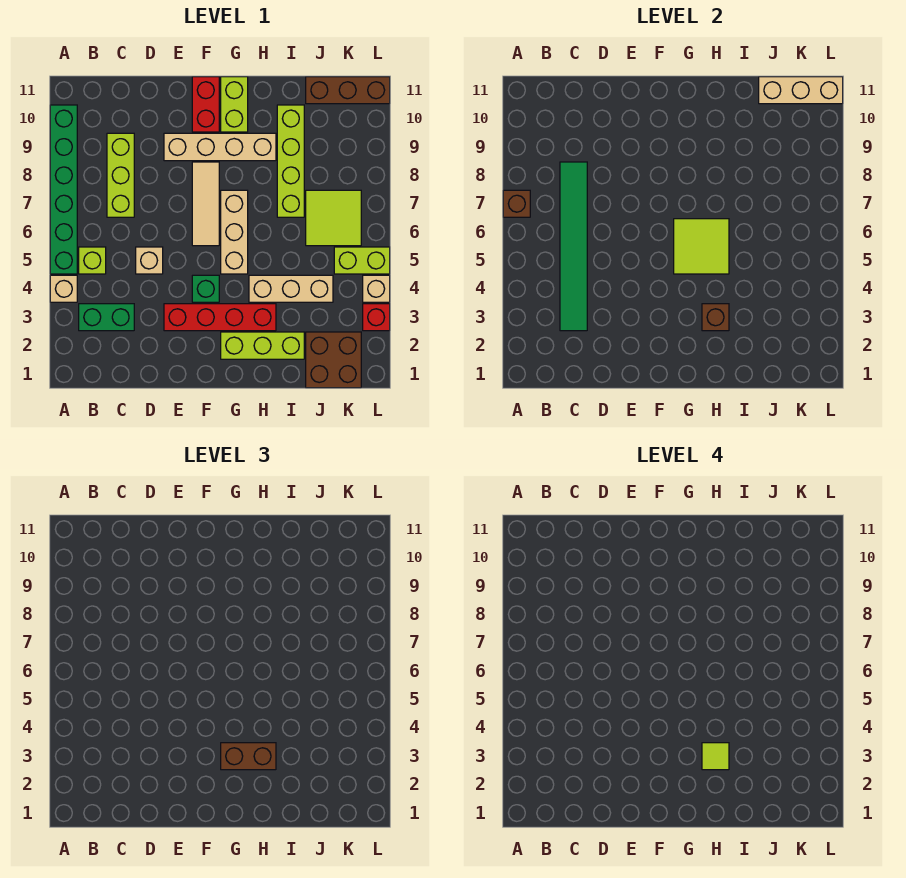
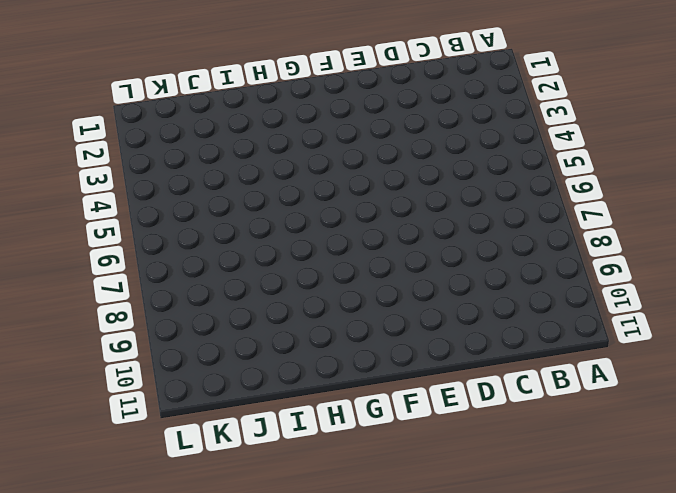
none -> tan brick A4 level 1
none -> green brick A5:A10 level 1
none -> green brick B3:C3 level 1

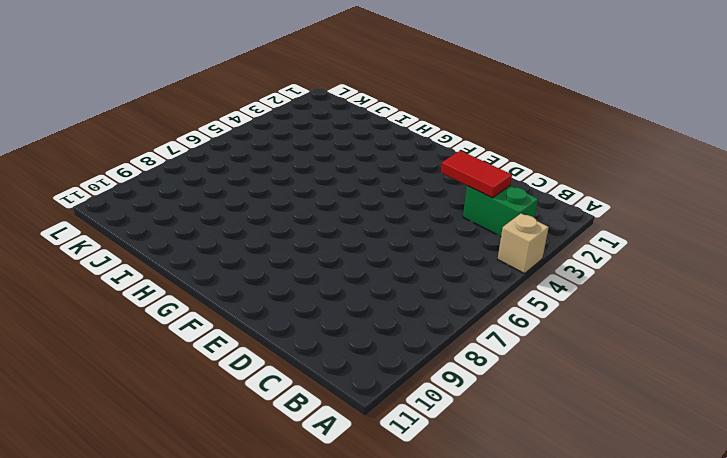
red tile C3:D3 level 2 -> green tile C3:C8 level 2
none -> green brick A5:A10 level 1
none -> lime brick B5 level 1
none -> lime brick C7:C9 level 1

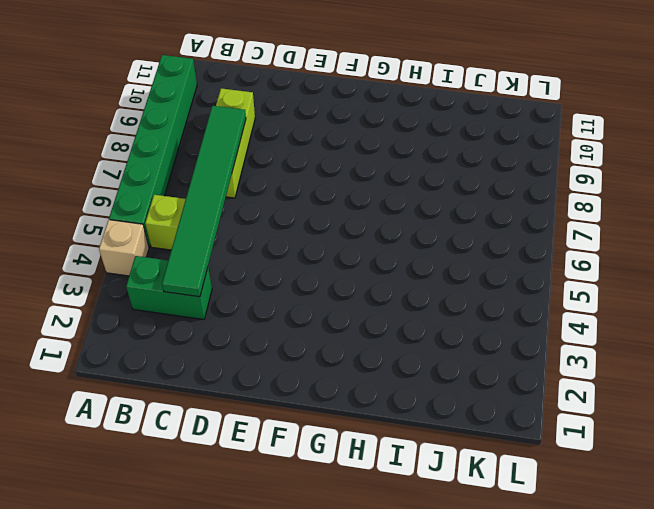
none -> tan brick D5 level 1
none -> red brick E3:H3 level 1
none -> tan brick E9:H9 level 1

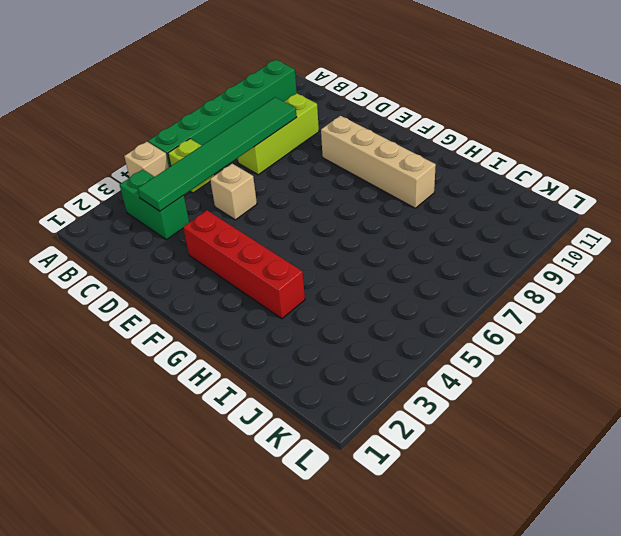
none -> green brick F4 level 1
none -> tan tile F6:F8 level 1
none -> red brick F10:F11 level 1

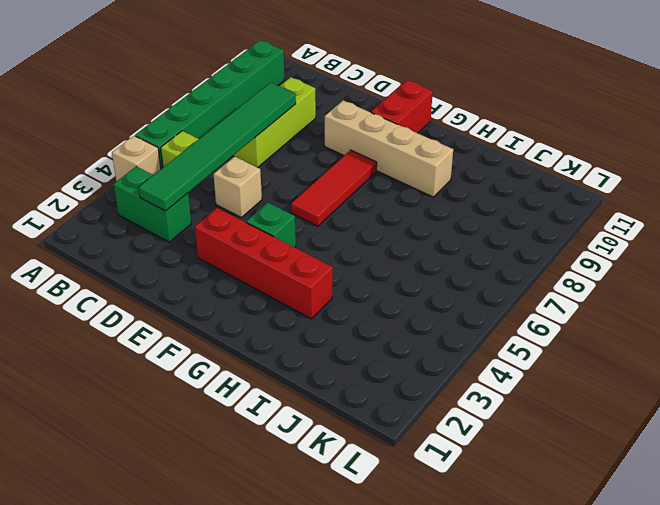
red tile F6:F8 level 1 -> tan tile F6:F8 level 1
none -> lime brick G2:I2 level 1
none -> tan brick G5:G7 level 1
none -> lime brick G10:G11 level 1

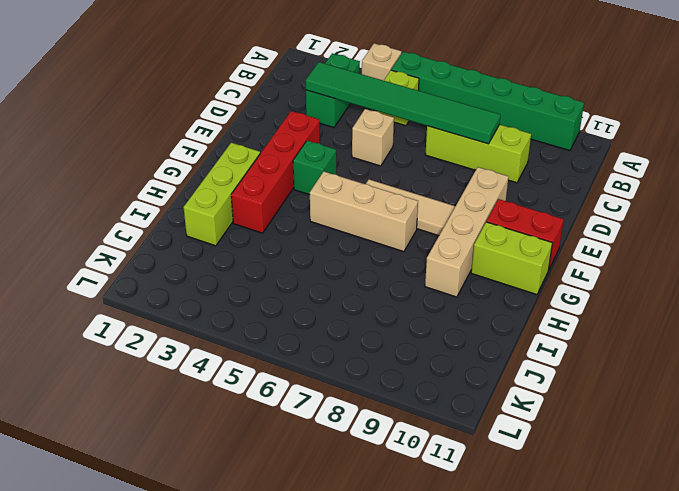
none -> tan brick H4:J4 level 1
none -> lime brick I7:I10 level 1
none -> brown brick J1:K2 level 1

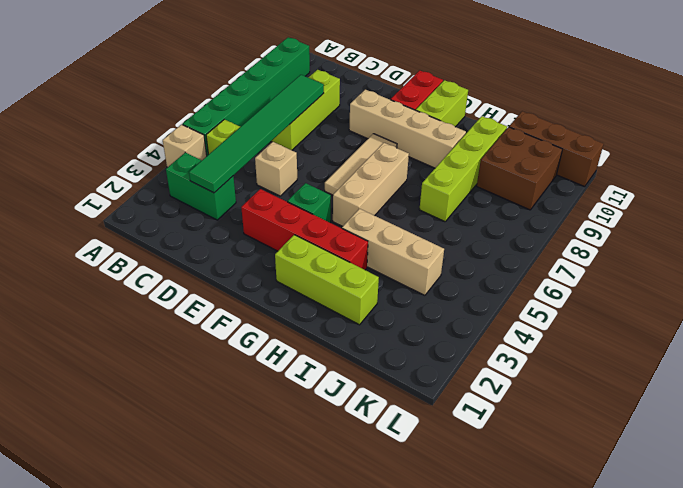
brown brick J9:K10 level 1 -> brown brick J1:K2 level 1
none -> lime tile J6:K7 level 1
none -> lime brick K5:L5 level 1
none -> red brick L3 level 1

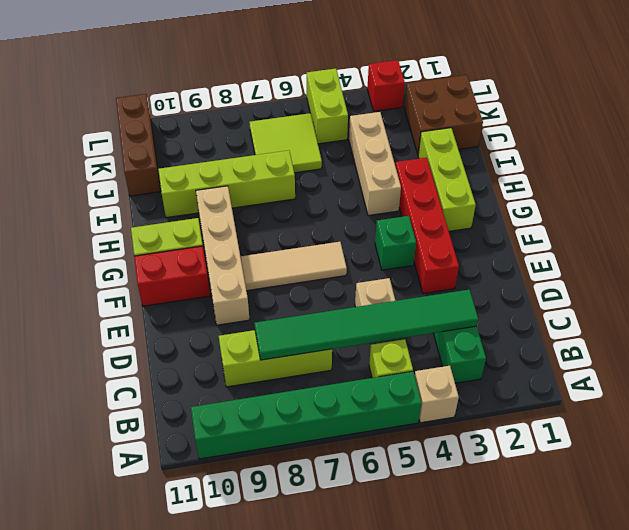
none -> tan brick G5:G7 level 1
none -> tan brick L4 level 1
none -> brown brick A7 level 2

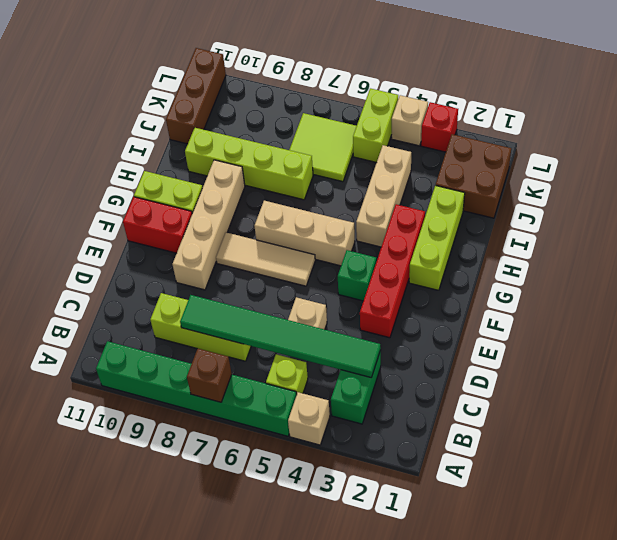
none -> lime tile G5:H6 level 2
none -> brown brick H3 level 2
none -> tan brick J11:L11 level 2

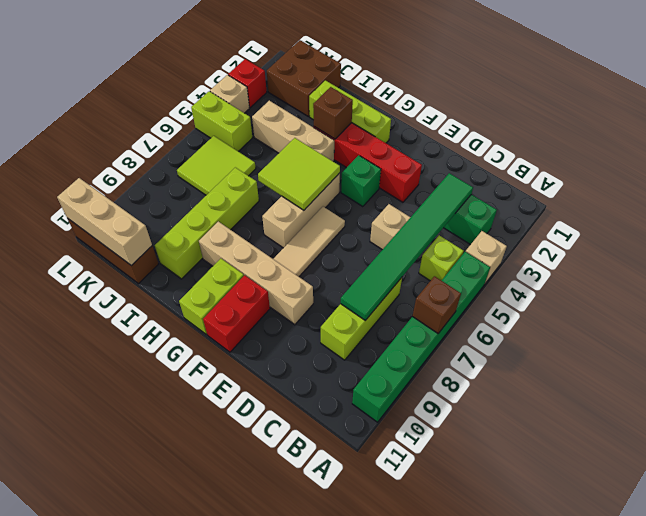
none -> brown brick G3:H3 level 3
none -> lime tile H3 level 4

